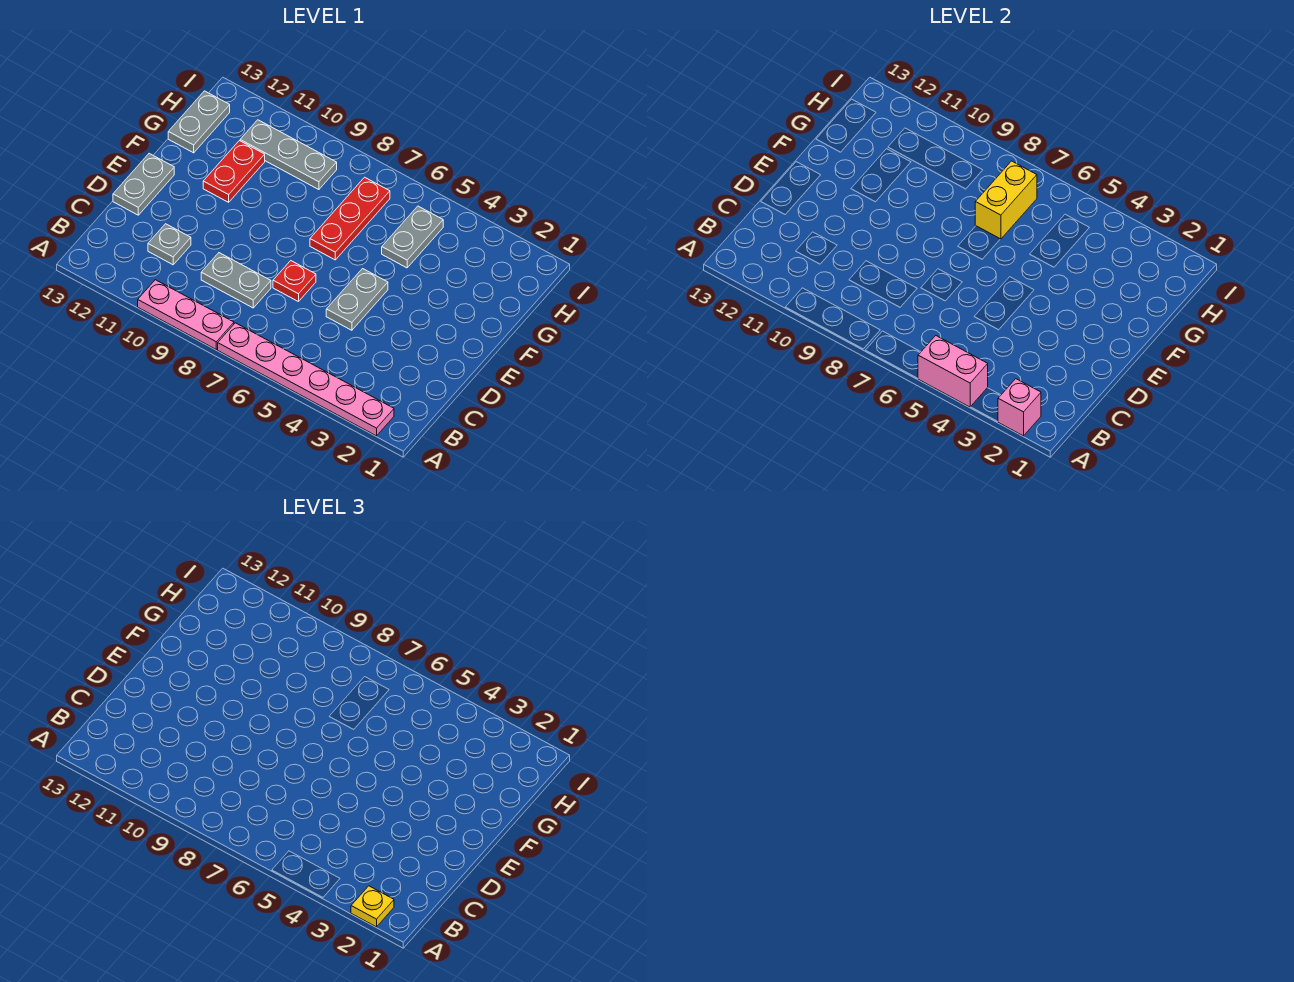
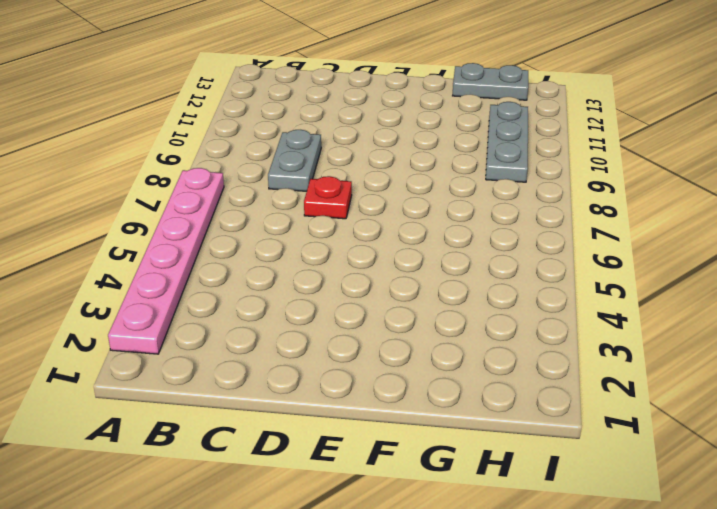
none -> pink plate A8:A10 level 1
none -> grey plate C11 level 1
none -> grey plate D5:E5 level 1

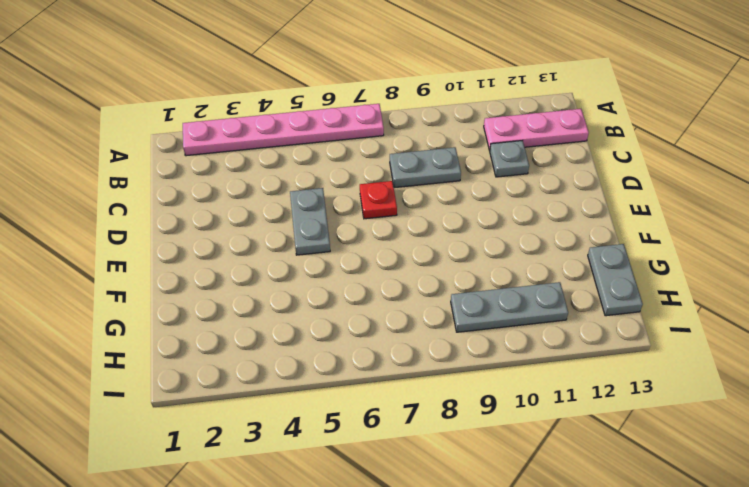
pink plate B11:B13 level 1 -> pink plate A8:A10 level 1
none -> grey plate D13:E13 level 1
none -> red plate F7:H7 level 1
none -> red plate F11:G11 level 1

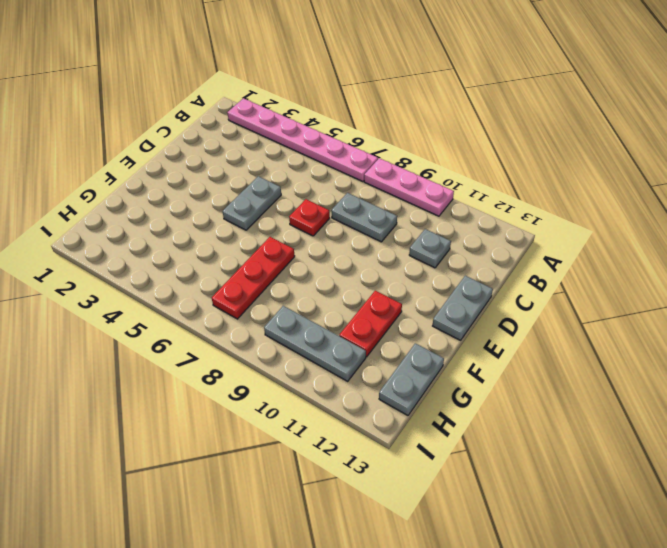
none -> grey plate G5:H5 level 1
none -> pink brick A2 level 2
none -> pink brick A4:A5 level 2

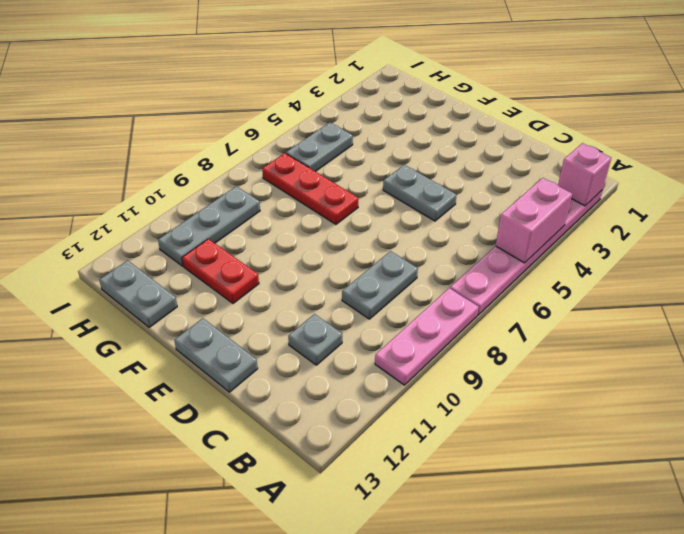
grey plate H5:H6 level 1 -> grey plate G5:H5 level 1
none -> red plate D7 level 1
none -> yellow brick G7:H7 level 2
none -> yellow plate A2 level 3

